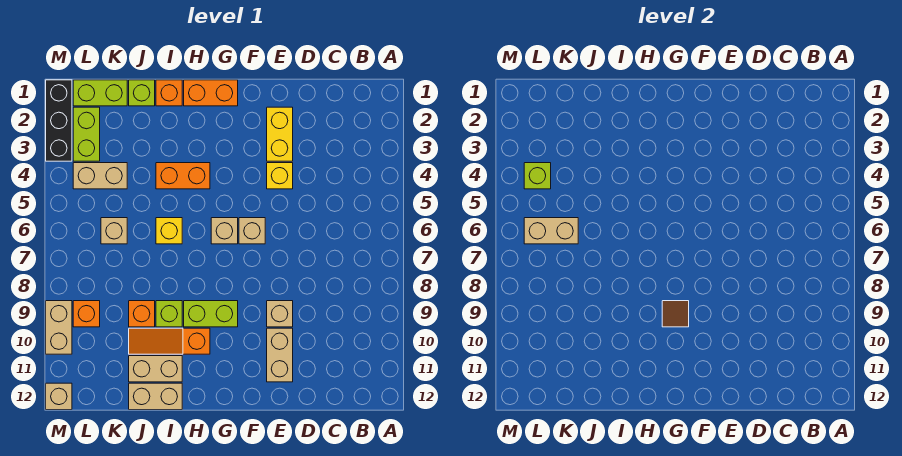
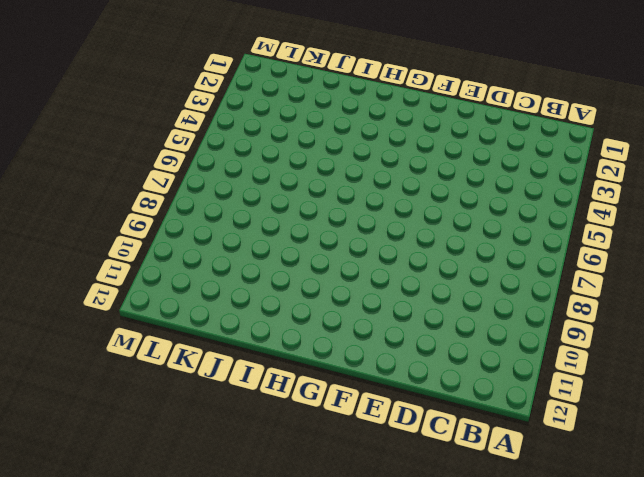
none -> yellow brick E2:E3 level 1
none -> yellow brick E4 level 1
none -> tan brick E9 level 1

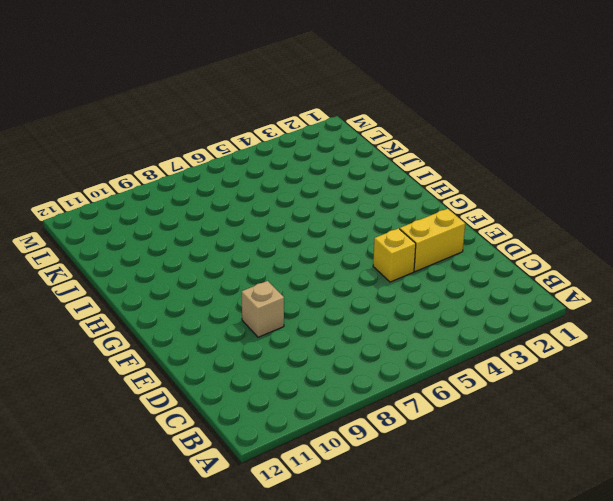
none -> tan brick E10:E11 level 1
none -> tan brick F6 level 1
none -> orange brick G1:H1 level 1

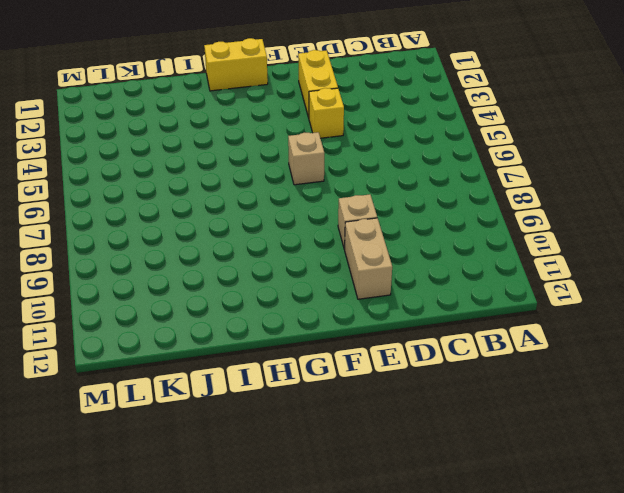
yellow brick G1:H1 level 1 -> orange brick G1:H1 level 1
none -> tan brick G6 level 1
none -> lime brick G9:H9 level 1
none -> orange brick H4:I4 level 1

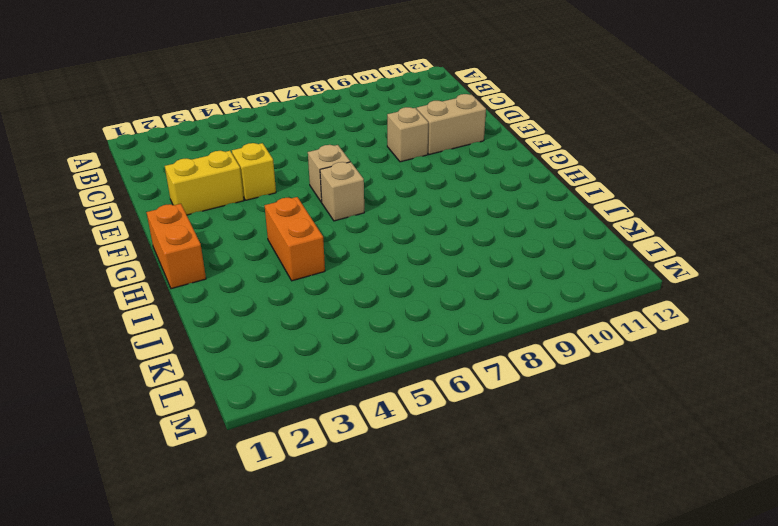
none -> lime brick G9:H9 level 1
none -> orange slope H10:J10 level 1 top H
none -> orange brick I1 level 1

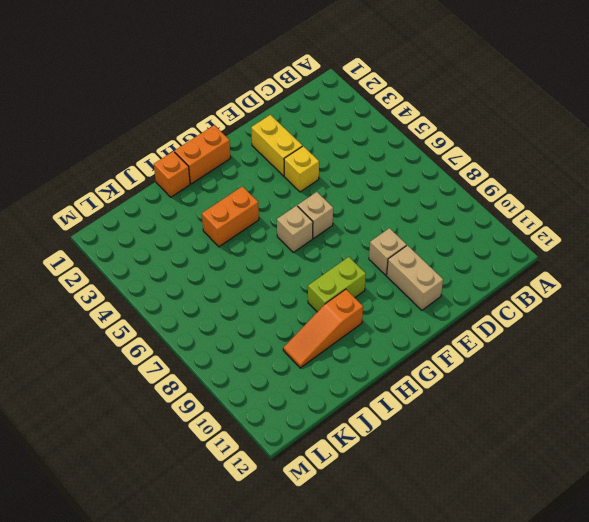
none -> yellow brick I6 level 1
none -> lime brick I9 level 1
none -> tan brick I11:J11 level 1

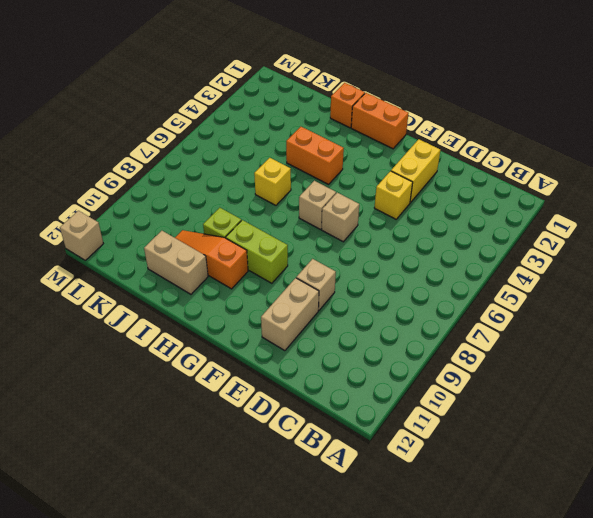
none -> tan brick I12:J12 level 1
none -> lime brick J1 level 1
none -> orange brick J9 level 1

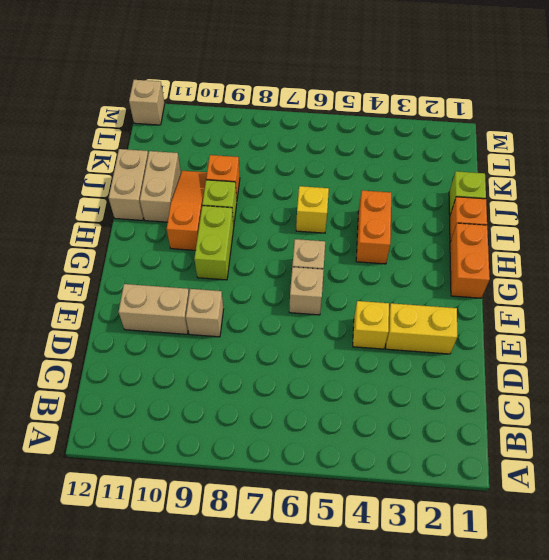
none -> lime brick K1:L1 level 1
none -> tan brick K4:L4 level 1
none -> tan brick K6 level 1

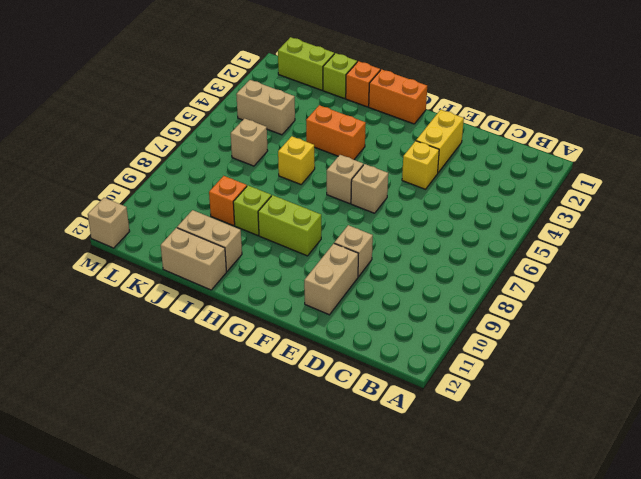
none -> orange slope H10:J10 level 1 top H
none -> lime brick L2:L3 level 1
none -> orange brick L9 level 1

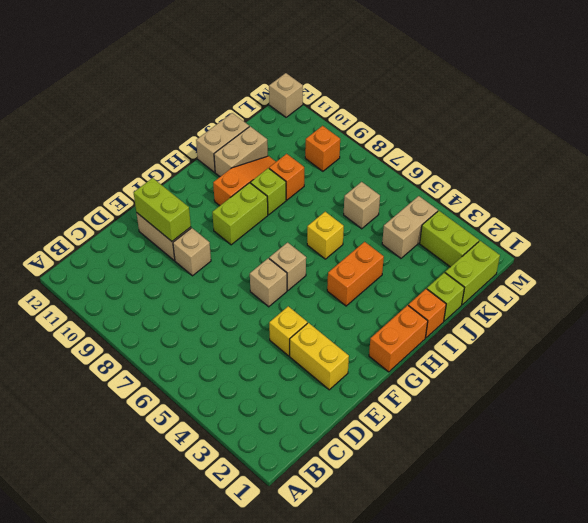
lime brick E10:E11 level 2 -> none
none -> black brick M1:M3 level 1
none -> tan brick M9:M10 level 1
none -> brown tile G9 level 2

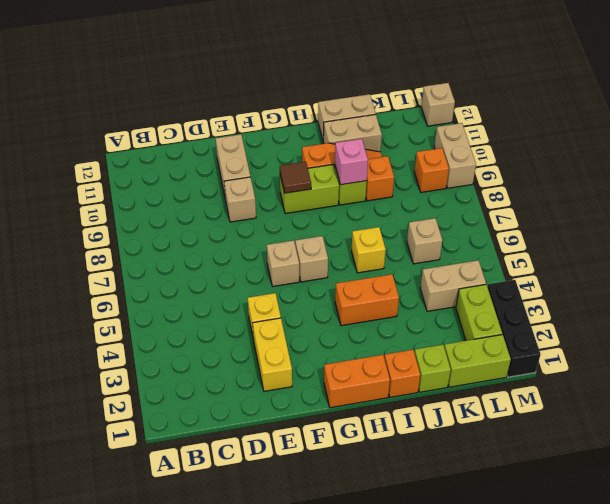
pink brick I9 level 2 -> none
none -> tan brick K6:L6 level 2
none -> lime brick L4 level 2

